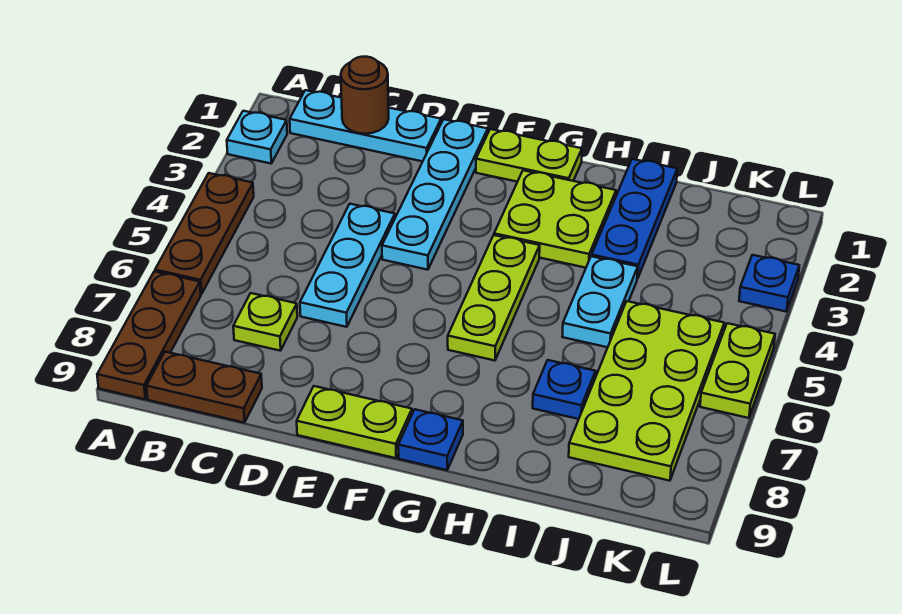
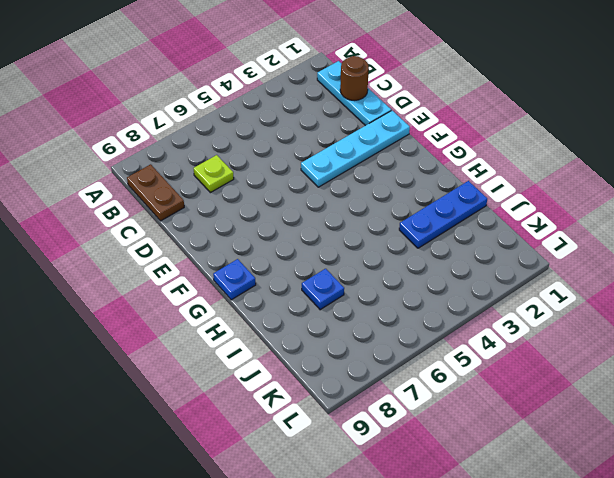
none -> cyan plate A2 level 1
none -> brown plate A4:A6 level 1
none -> brown plate A7:A9 level 1

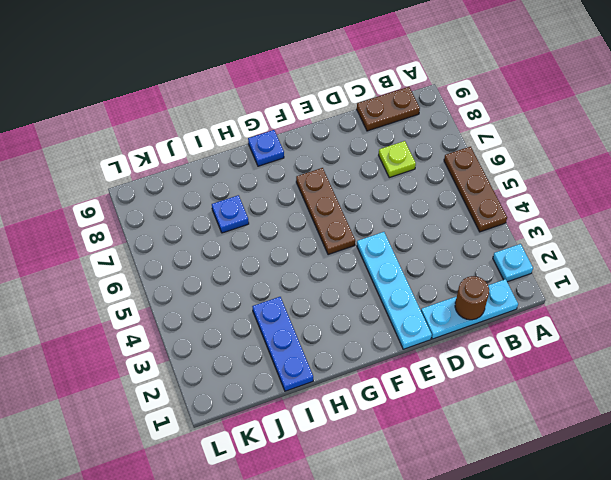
brown plate F5:F7 level 1 -> brown plate A7:A9 level 1
none -> cyan plate D4:D6 level 1
none -> lime plate E9:F9 level 1
none -> lime plate F1:G1 level 1

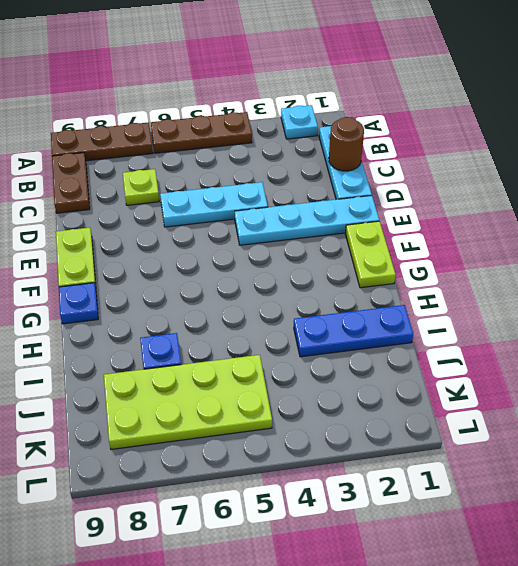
none -> lime plate G2:H3 level 1
none -> lime plate G4:G6 level 1
none -> cyan plate I4:I5 level 1

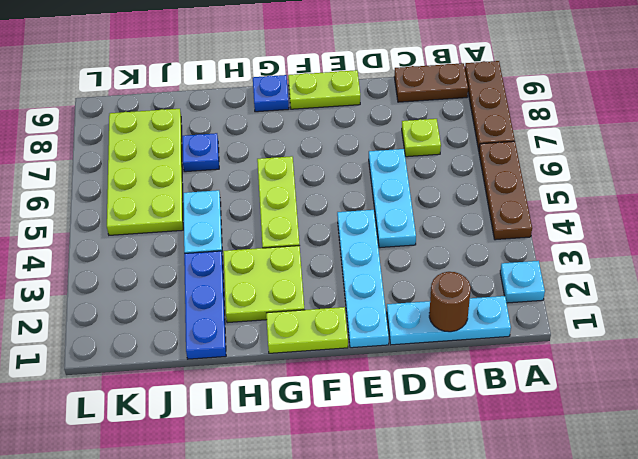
none -> blue plate L3 level 1
none -> lime plate L5:L6 level 1

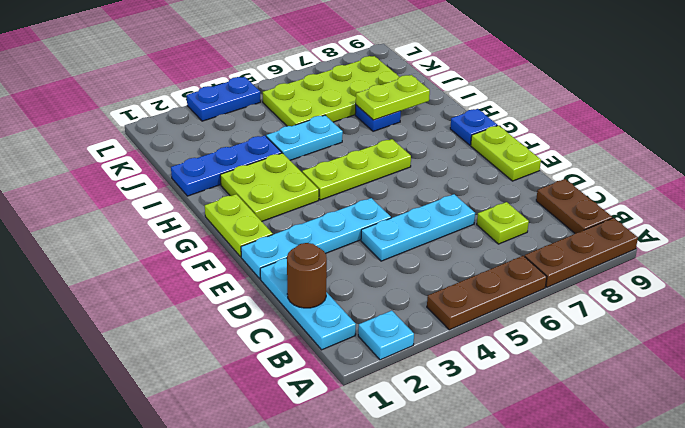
lime plate I7:I8 level 2 -> lime plate L5:L6 level 1
blue plate L3:L4 level 1 -> blue plate L3 level 1

